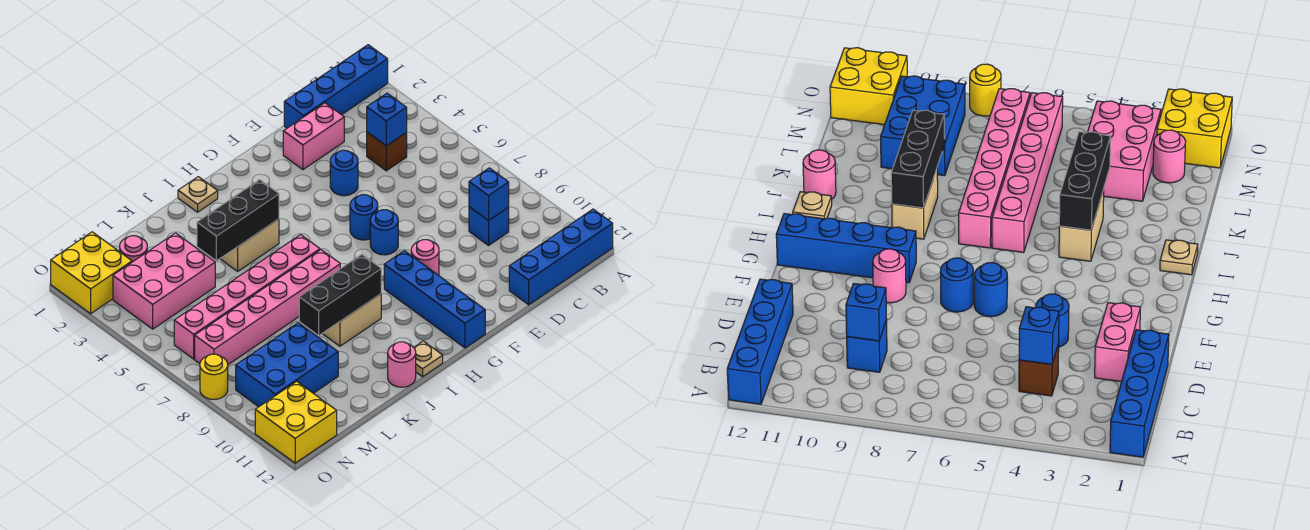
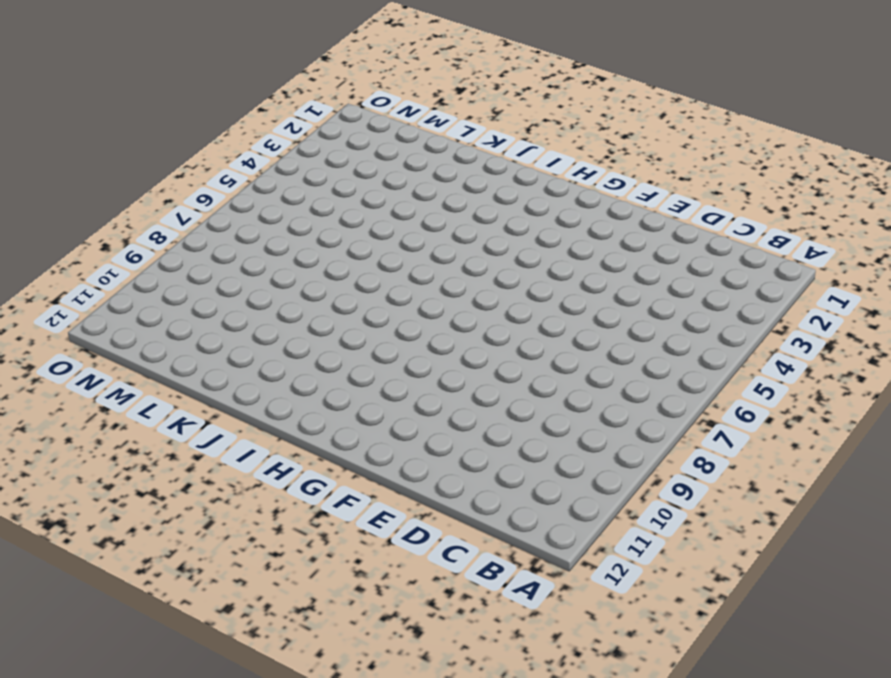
none -> blue brick A1:D1 level 1
none -> blue brick A12:D12 level 1
none -> brown brick C4 level 1

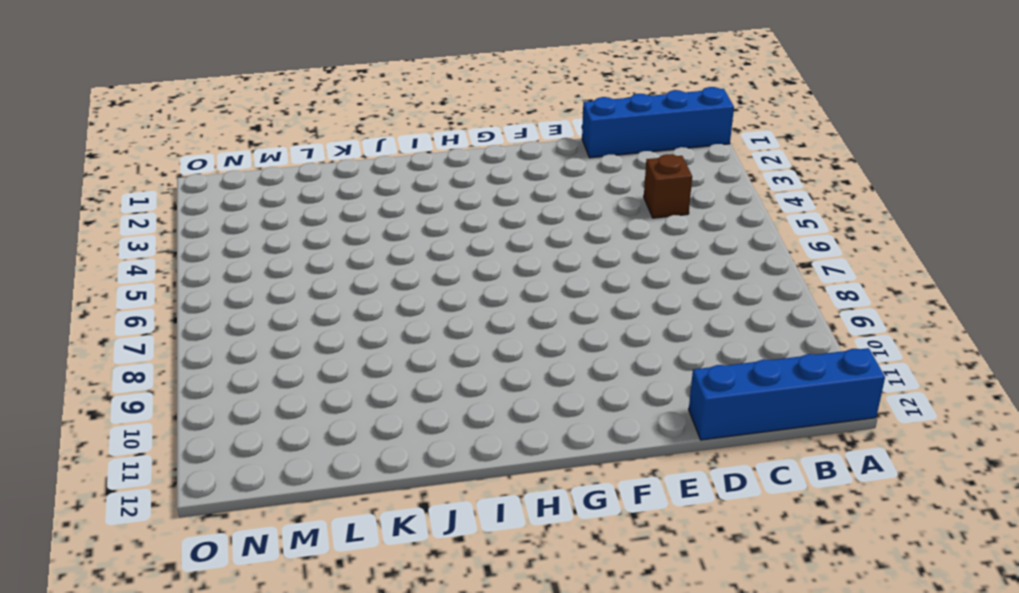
none -> blue brick C9 level 1
none -> pink brick D2:E2 level 1
none -> blue round brick E4 level 1

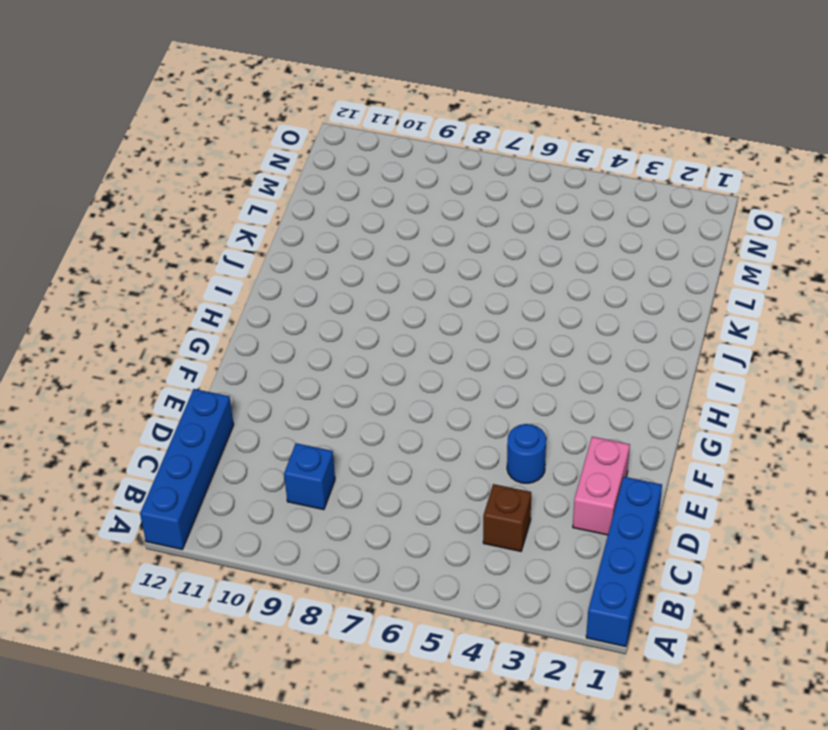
none -> blue round brick F6 level 1
none -> blue round brick F7 level 1
none -> pink round brick F9 level 1

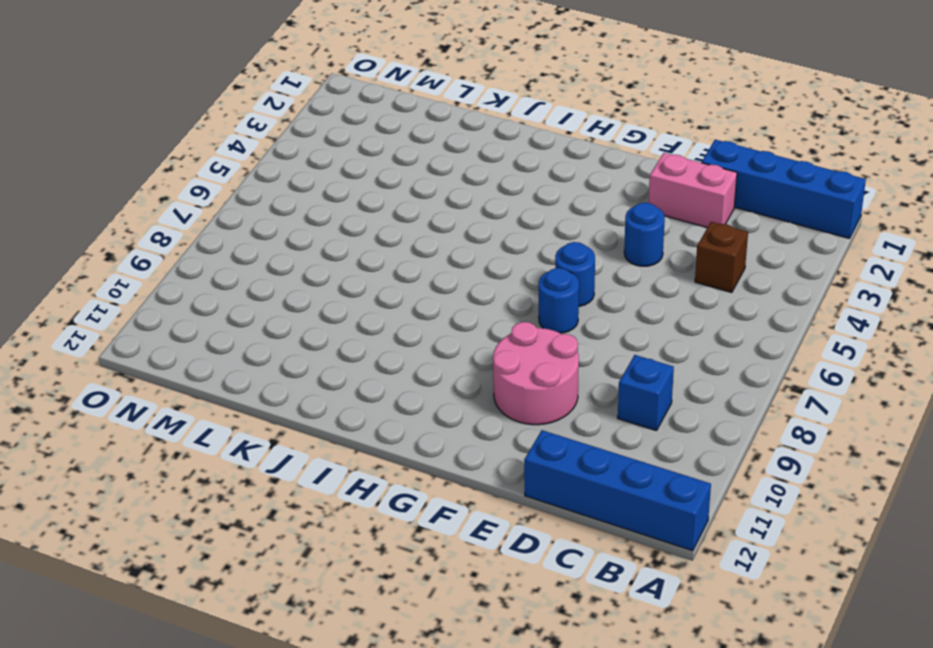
pink round brick E9:F10 level 1 -> pink round brick F9 level 1
none -> blue brick G9:G12 level 1
none -> tan plate I1 level 1
none -> tan brick I4:J4 level 1

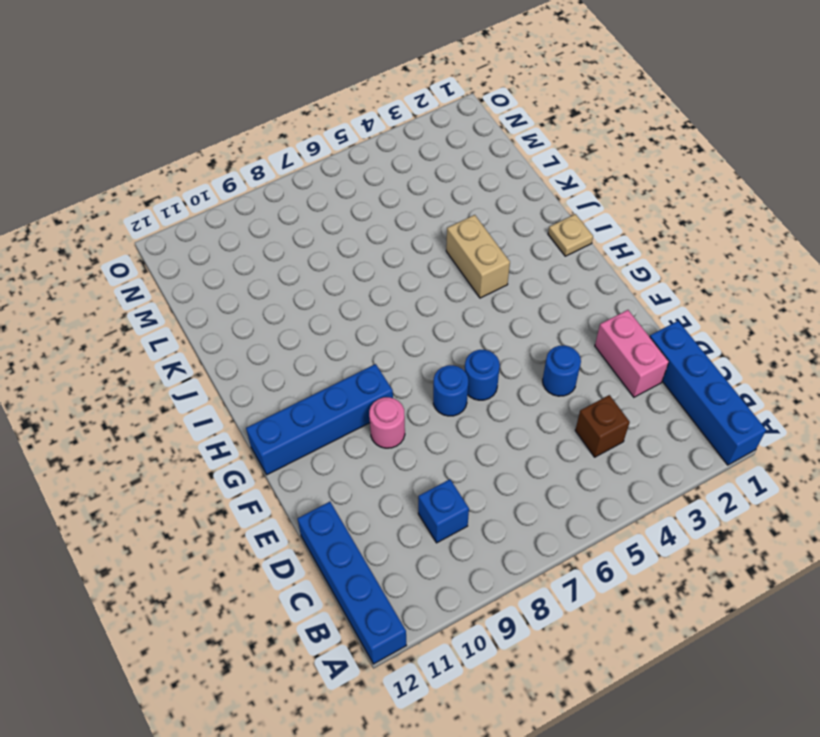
none -> pink brick I6:N6 level 1
none -> pink brick I7:N7 level 1
none -> tan brick I9:J9 level 1

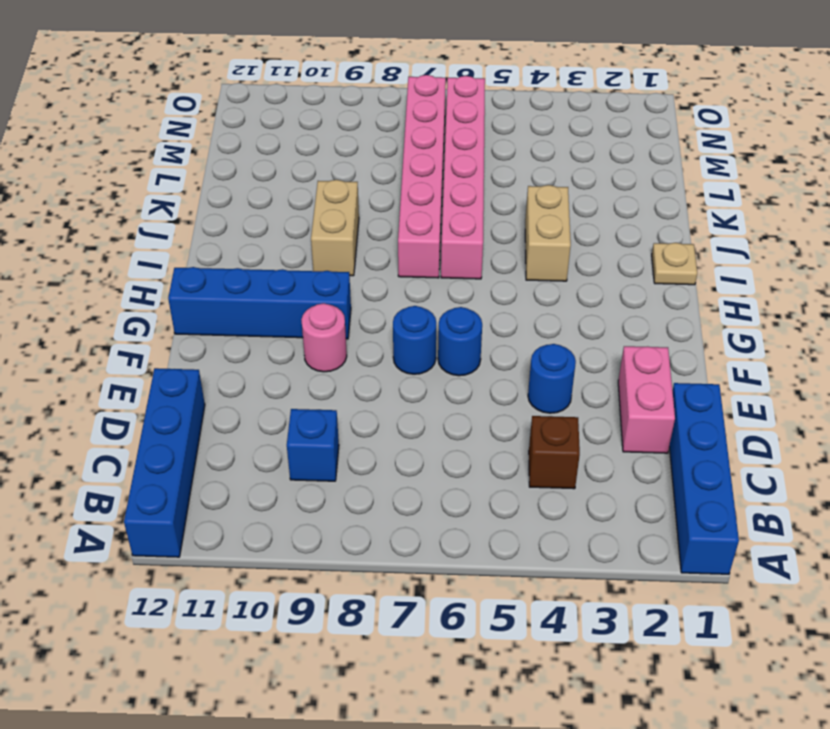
none -> tan plate I12 level 1
none -> pink round brick J12 level 1
none -> pink brick L3:N4 level 1

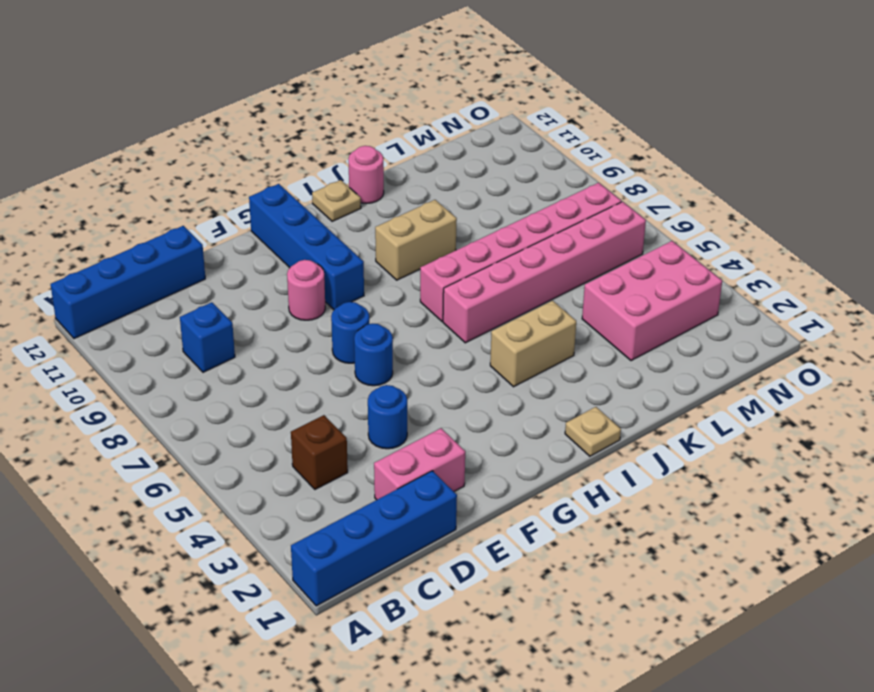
none -> blue brick L9:N10 level 1
none -> pink round brick M2 level 1
none -> yellow brick N1:O2 level 1

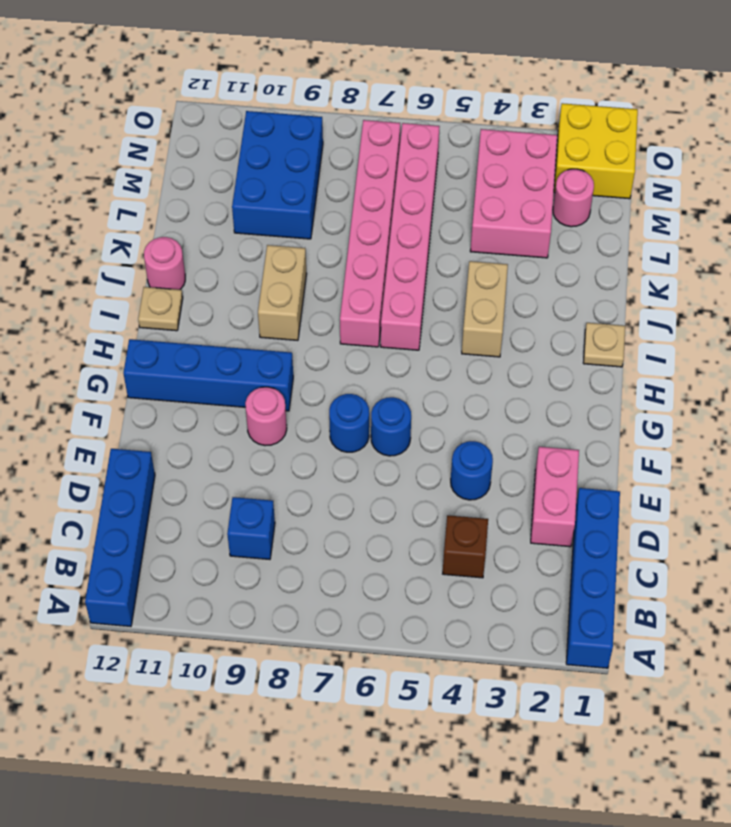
none -> yellow brick N11:O12 level 1
none -> yellow round brick O8 level 1
none -> blue brick C4 level 2

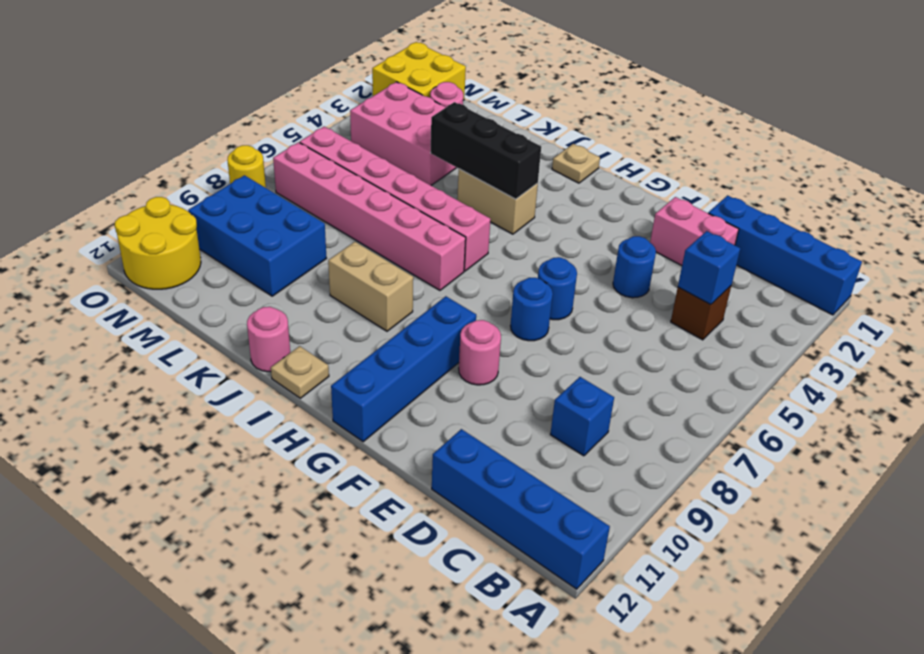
yellow round brick N11:O12 level 1 -> yellow brick N11:O12 level 1
none -> blue brick C9 level 2
none -> black brick I9:K9 level 2

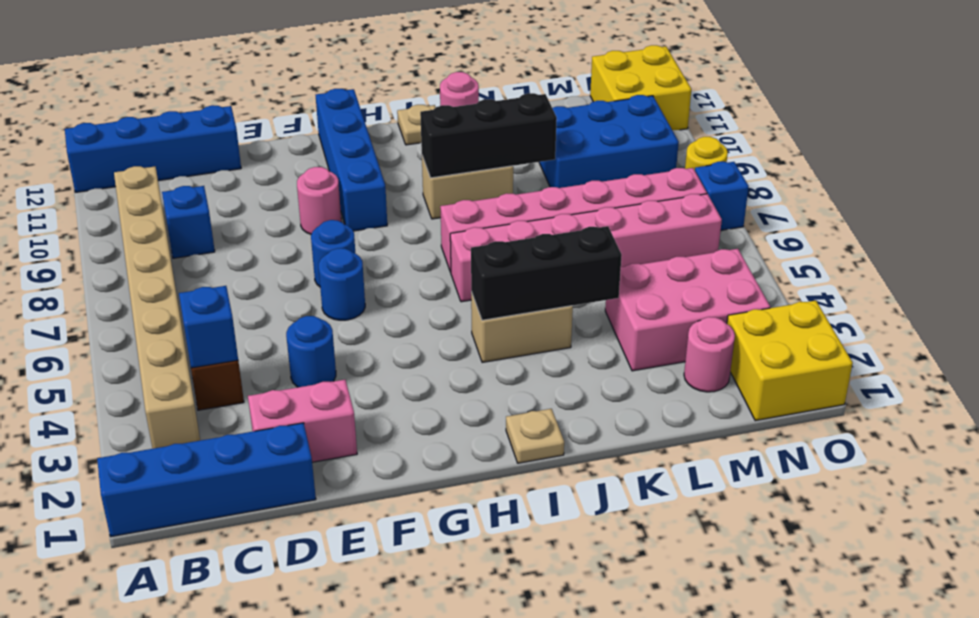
tan brick B3:B10 level 1 -> none
blue brick O7 level 1 -> blue brick C9 level 2

